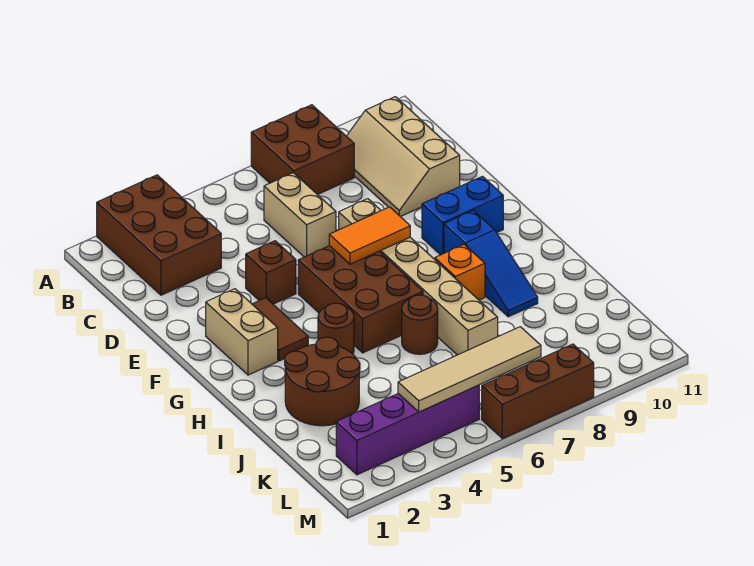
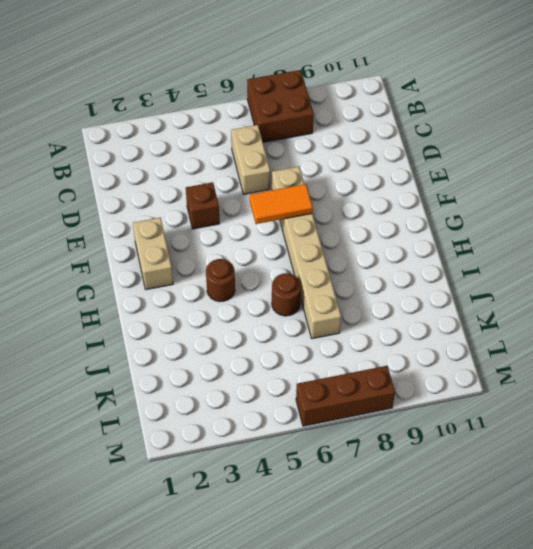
none -> brown brick A2:C3 level 1
none -> tan slope B9:D10 level 1 top 10
none -> brown tile F3:G3 level 1

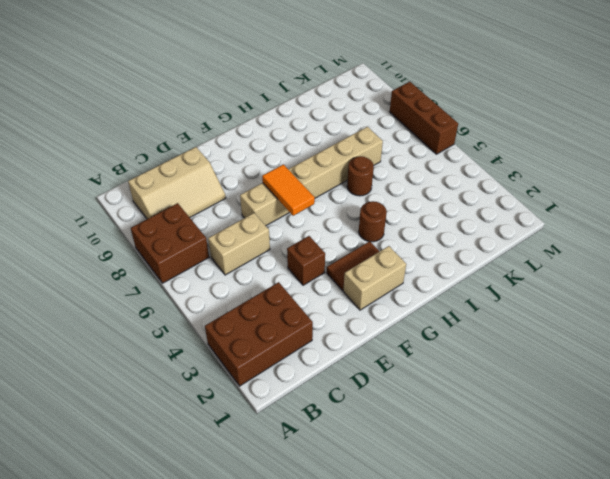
none -> brown brick F5:H6 level 1
none -> blue brick F9:F10 level 1
none -> blue slope G9:I9 level 1 top G

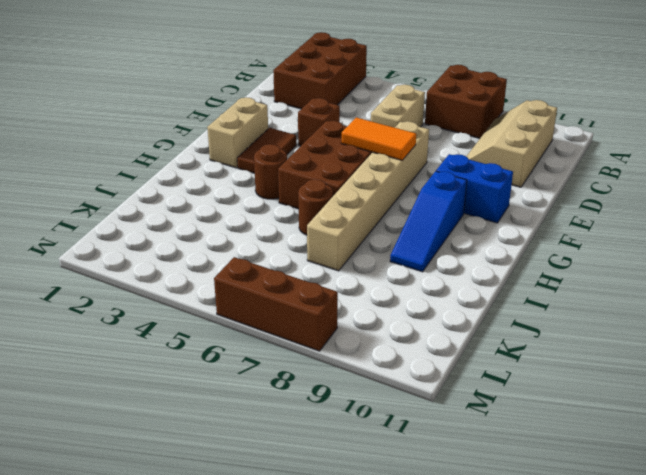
none -> orange brick H8 level 1
none -> brown round brick I2:J3 level 1
none -> purple brick L2:L5 level 1

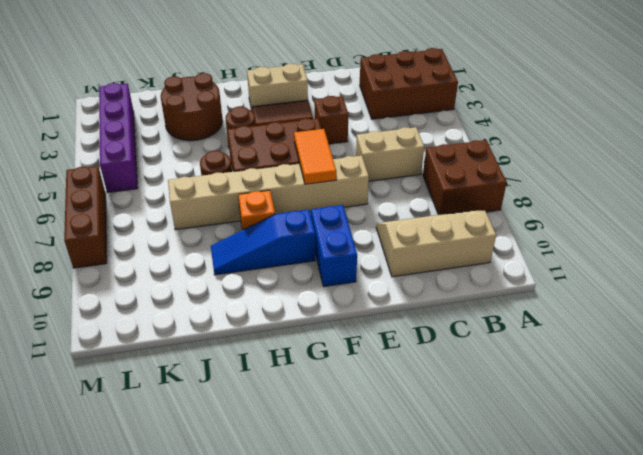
none -> tan tile L4:L7 level 2

